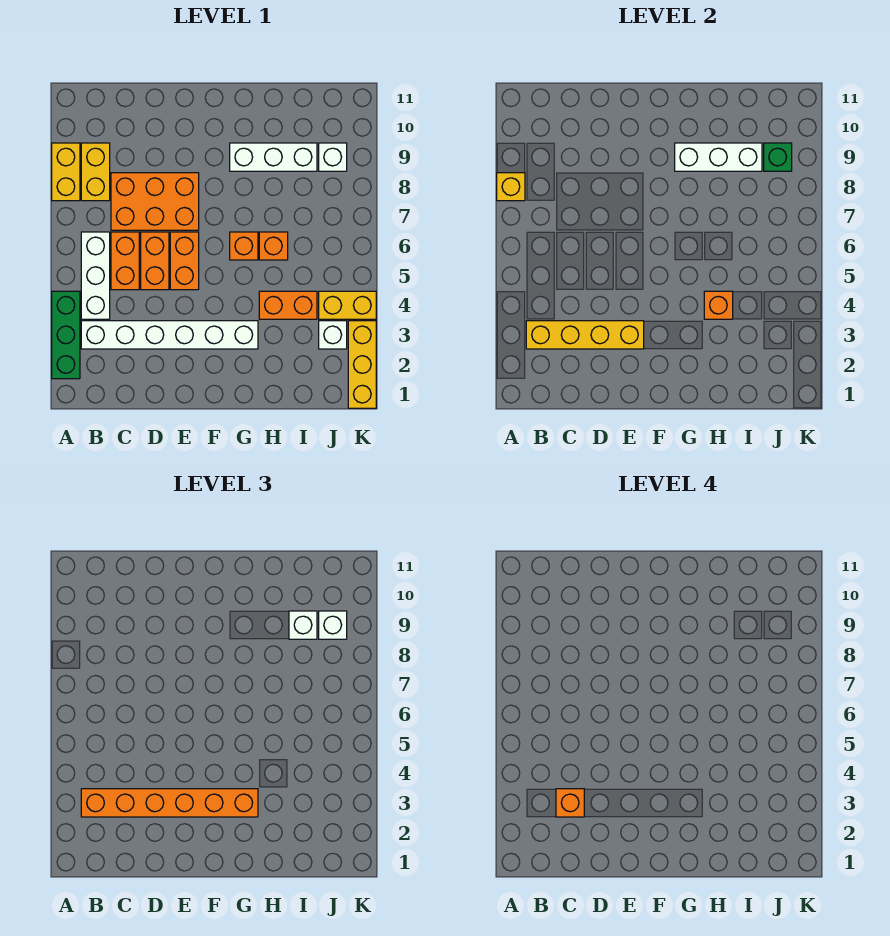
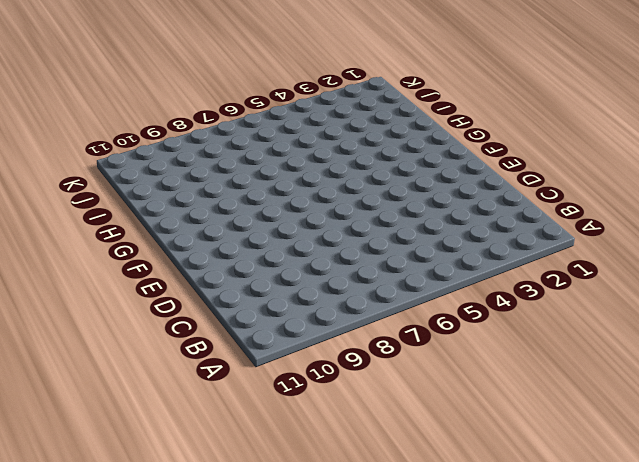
none -> green brick A2:A4 level 1
none -> yellow brick A8:A9 level 1
none -> white brick B3:G3 level 1

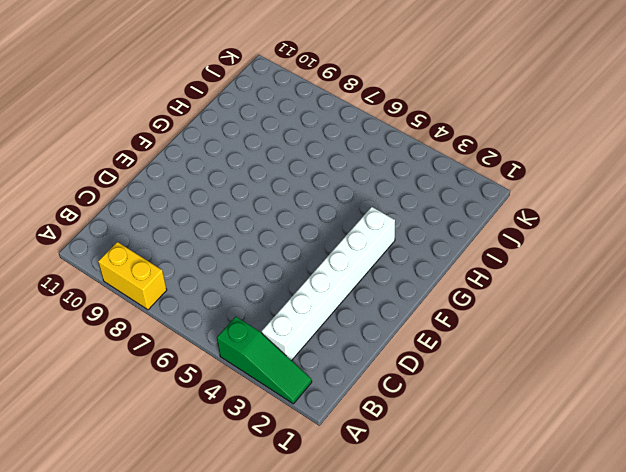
green slope A2:A4 level 1 top 4 -> green brick A2:A4 level 1
none -> white brick B4:B6 level 1
none -> yellow brick B8:B9 level 1
none -> orange brick C5:C6 level 1

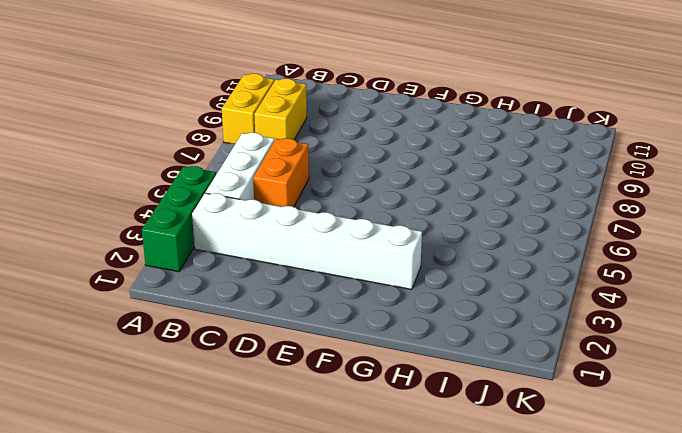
none -> orange brick C7:E8 level 1
none -> orange brick D5:D6 level 1
none -> orange brick E5:E6 level 1

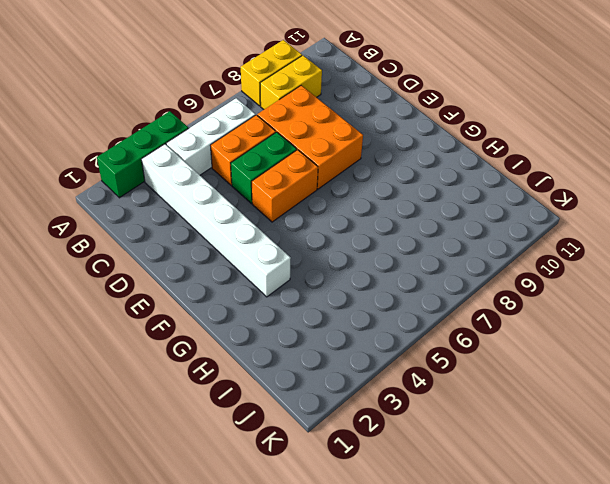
green brick D5:D6 level 1 -> orange brick D5:D6 level 1
none -> orange brick G6 level 1
none -> white brick G9:I9 level 1
none -> orange brick H4:I4 level 1

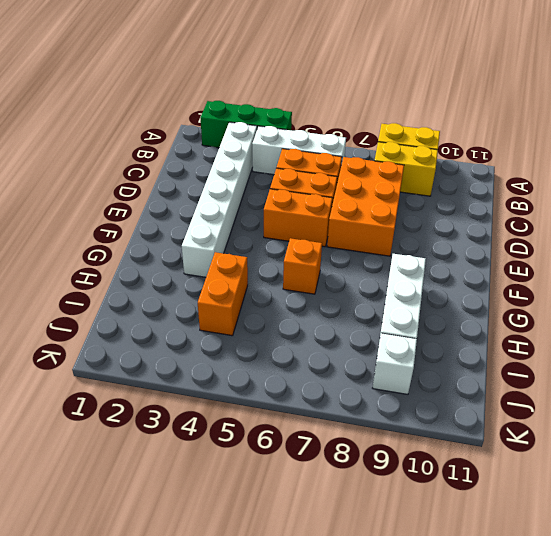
none -> orange brick H6 level 1
none -> white brick J3 level 1
none -> yellow brick J4:K4 level 1

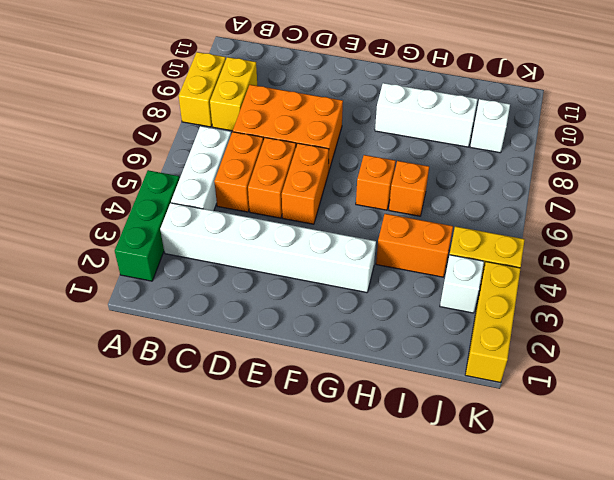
none -> yellow brick A8 level 2
none -> yellow brick B3:E3 level 2
none -> white brick G9:I9 level 2

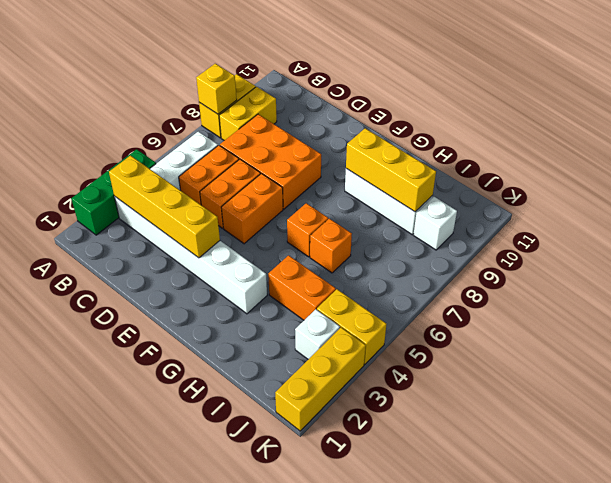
yellow brick G9:I9 level 2 -> white brick G9:I9 level 2
none -> orange brick H4 level 2
none -> green brick J9 level 2
none -> orange brick B3:G3 level 3

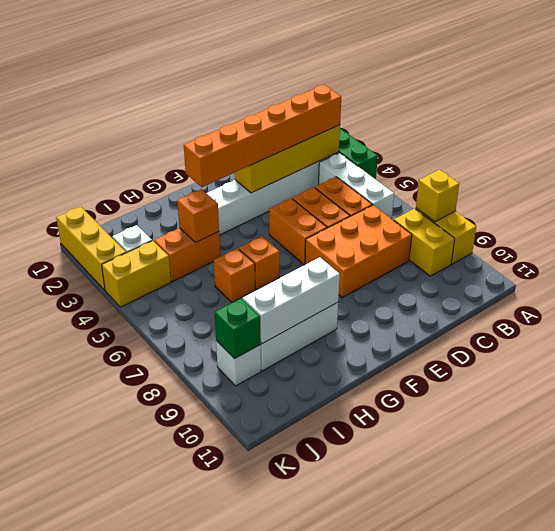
none -> white brick I9 level 3
none -> white brick J9 level 3
none -> orange brick C3 level 4

